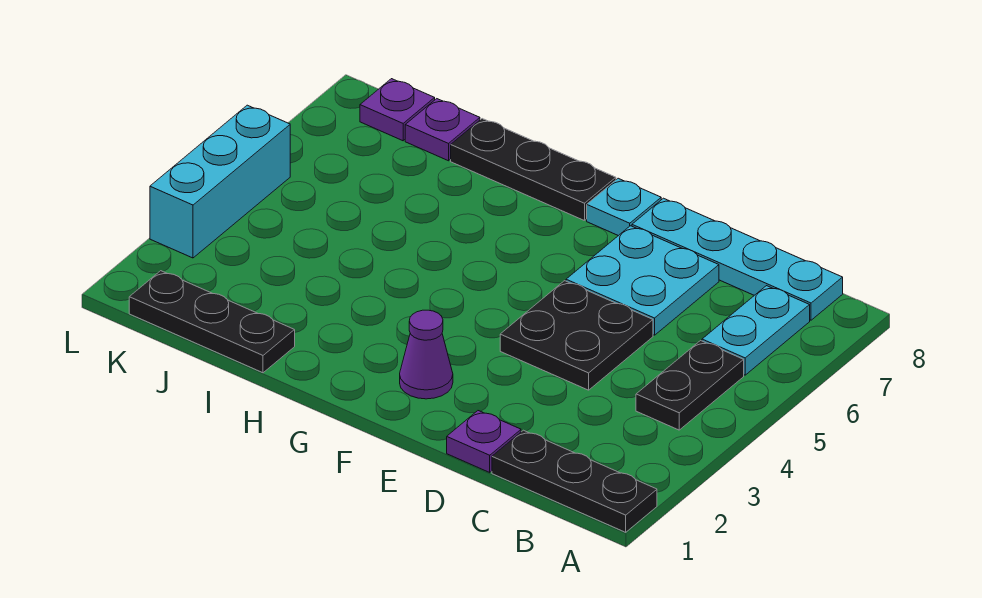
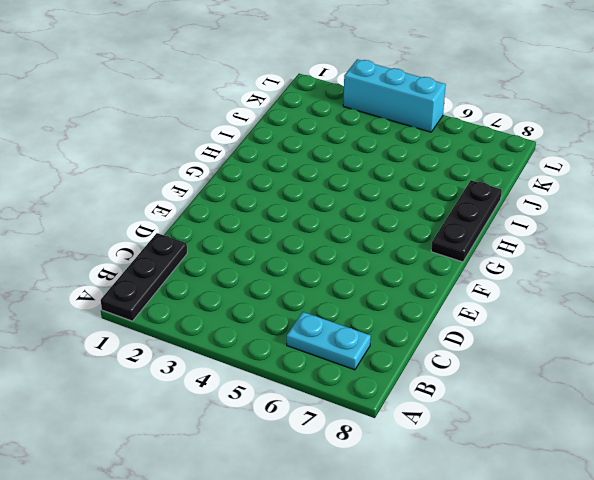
none -> black plate B4:B5 level 1
none -> cyan plate B8:E8 level 1
none -> purple plate D1 level 1

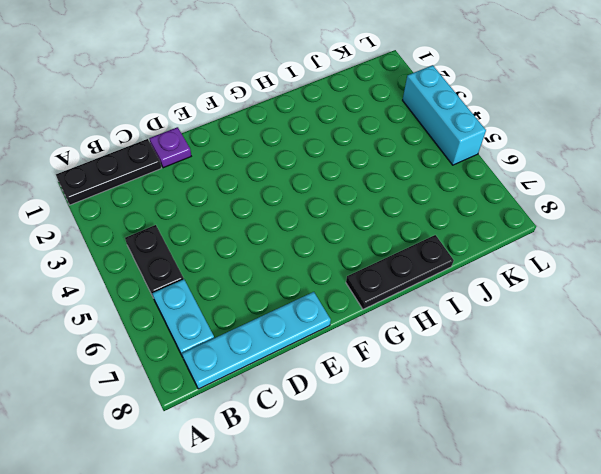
none -> black plate D4:E5 level 1
none -> cyan plate D6:E7 level 1
none -> purple cone F2 level 1

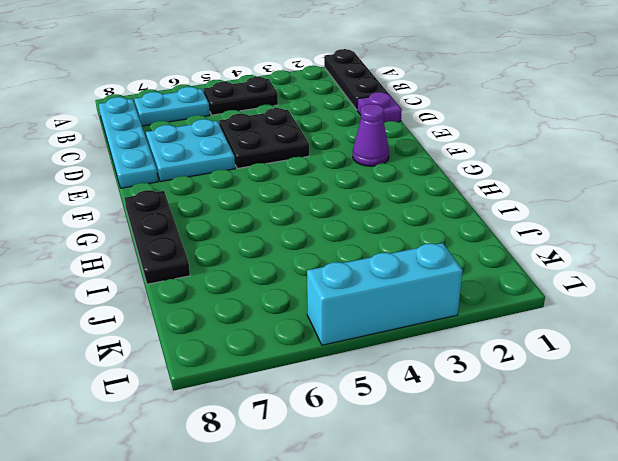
none -> cyan plate F8 level 1
none -> black plate I1:K1 level 1
none -> purple plate J8 level 1

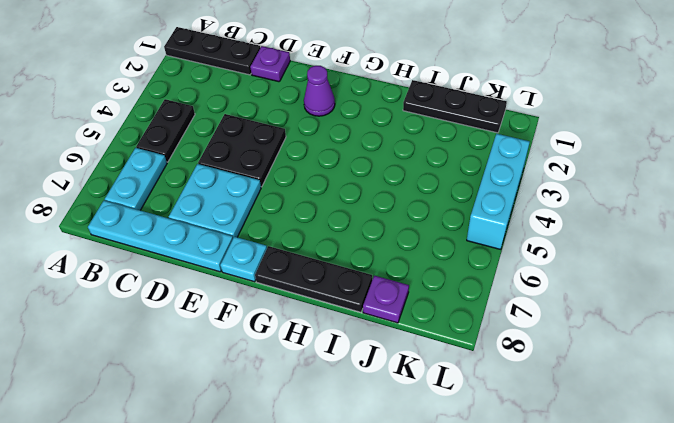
none -> purple plate K8 level 1

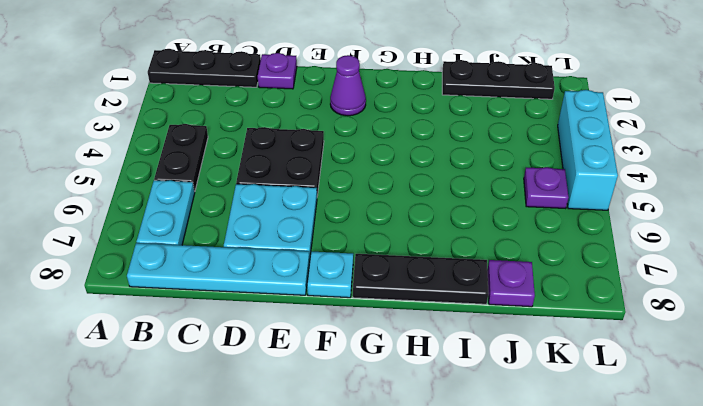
purple plate K5 level 1 -> purple plate K8 level 1

